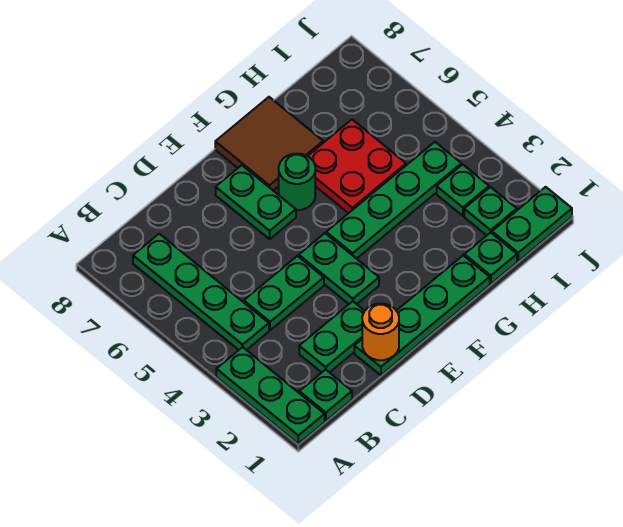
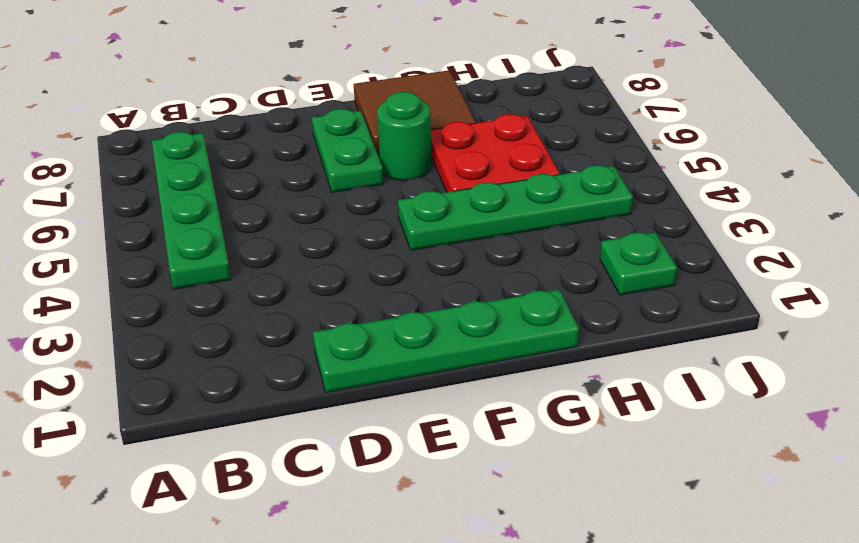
none -> green plate A1:A3 level 1
none -> green plate B1 level 1
none -> green plate C2:D2 level 1

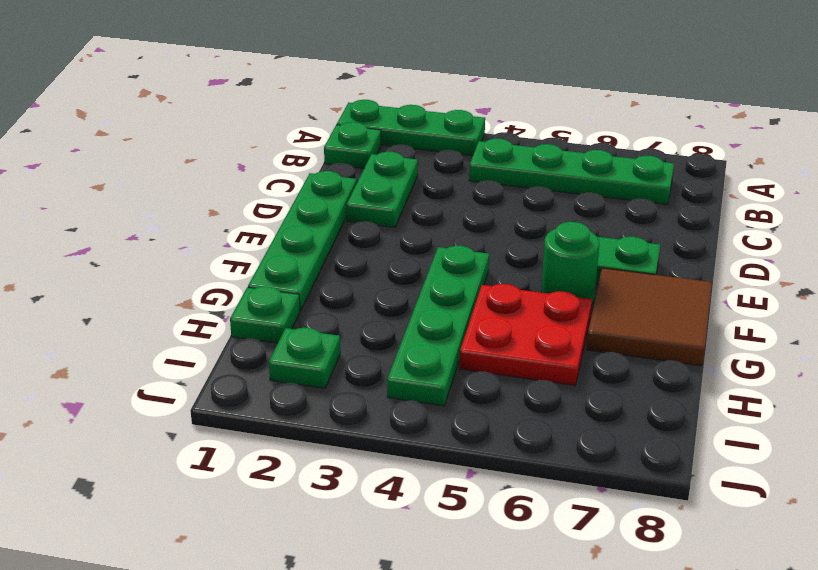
none -> green plate C4:D4 level 1
none -> green plate E3:E4 level 1
none -> green plate I1:J1 level 1

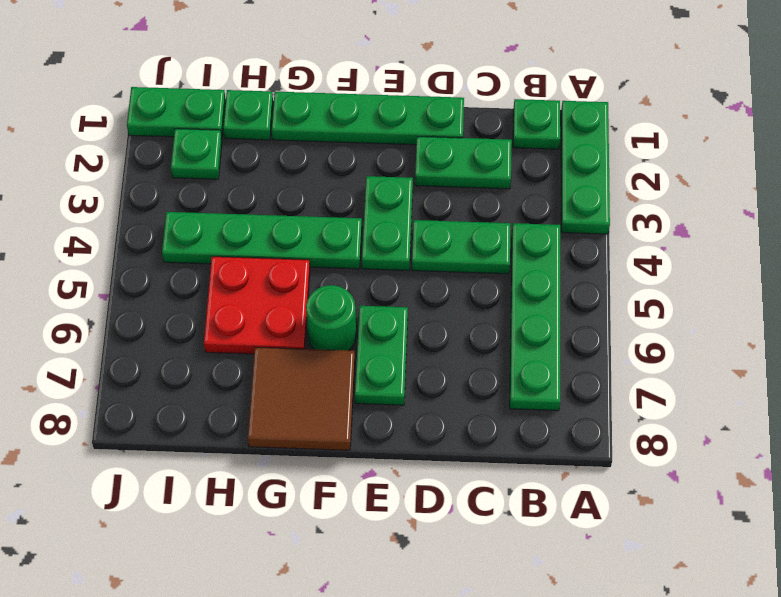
none -> green plate I3 level 1
none -> orange round brick D1 level 2

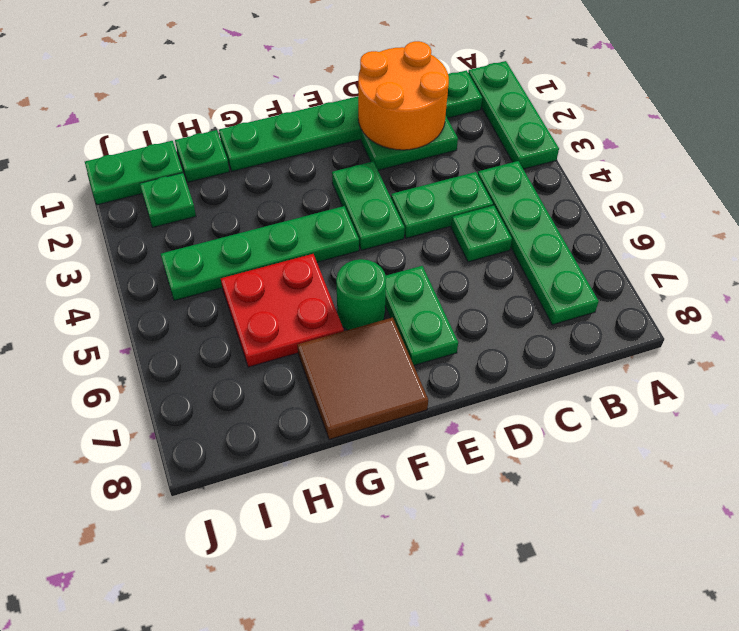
orange round brick C1:D2 level 2 -> orange round brick D1 level 2
green plate C5 level 1 -> green plate I3 level 1

